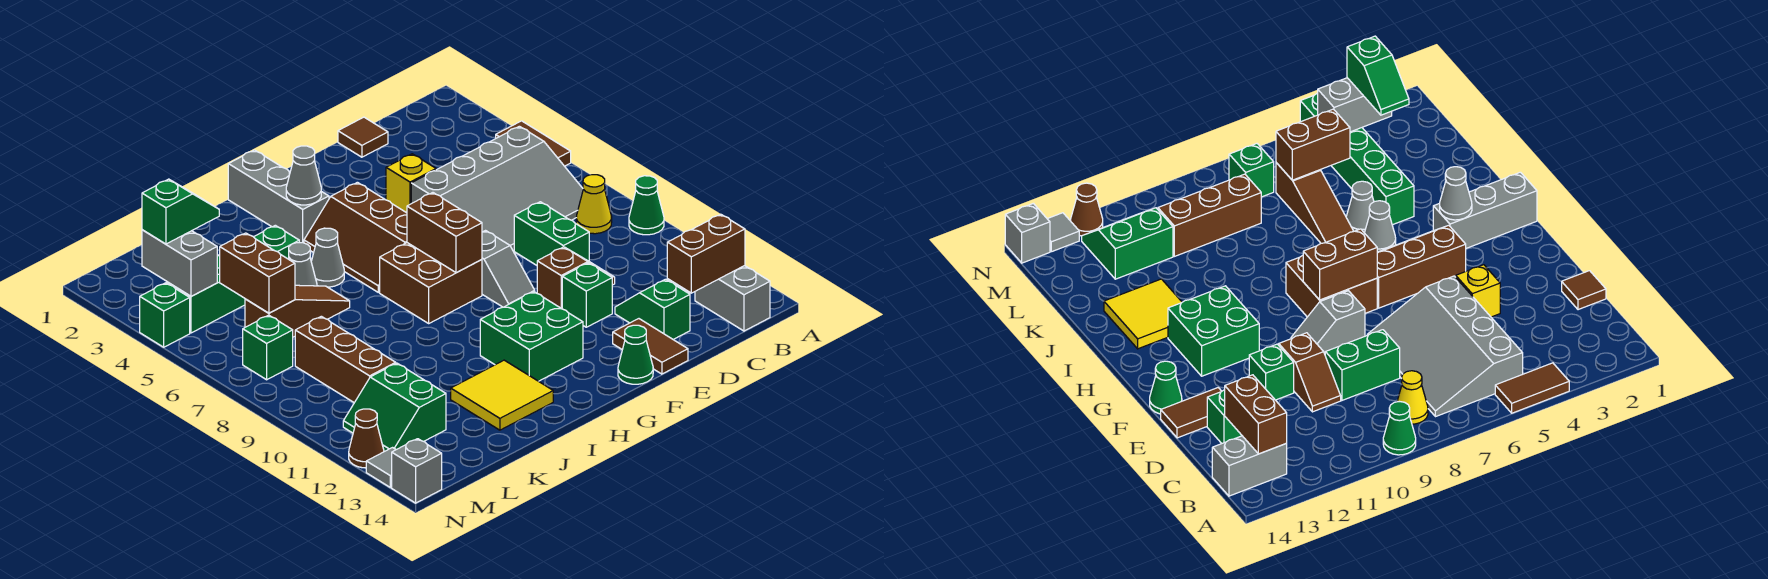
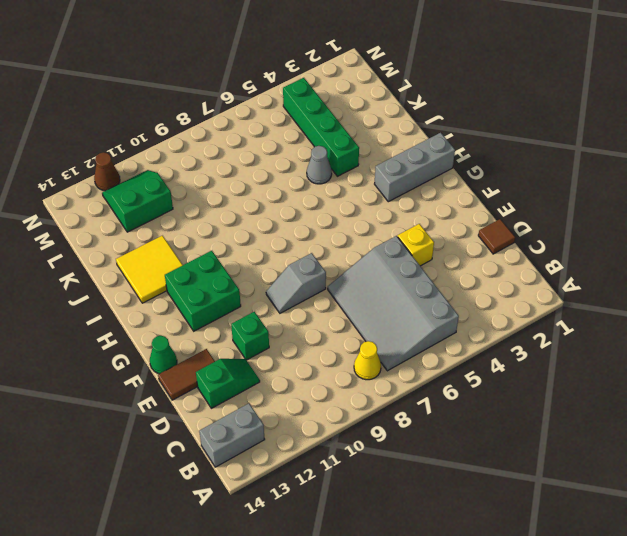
none -> brown tile A4:A5 level 1
none -> green cone A9 level 1
none -> green brick D8:D9 level 1
none -> brown slope D10:E10 level 1 top E

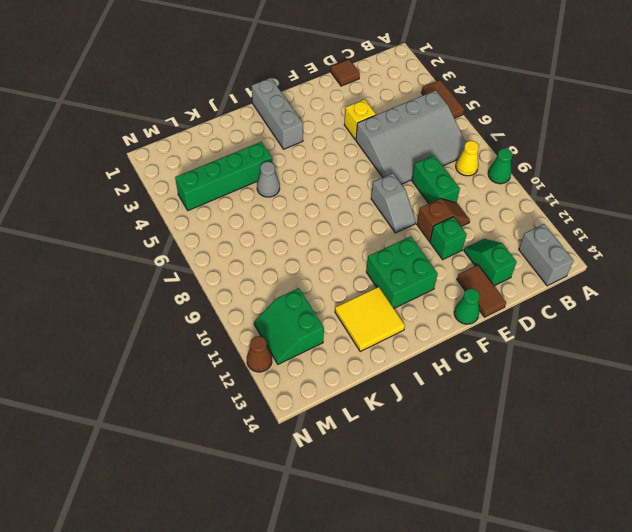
none -> brown slope G4:H6 level 1 top G
none -> brown brick G7:H8 level 1
none -> grey cone I5 level 1
none -> brown slope J6:L6 level 1 top L

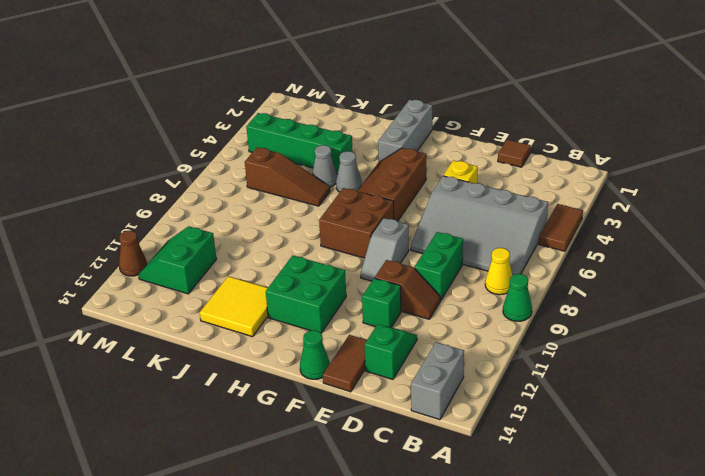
none -> brown brick L8:L10 level 1
none -> green brick M7 level 1
none -> green brick N4 level 1
none -> grey tile N13 level 1

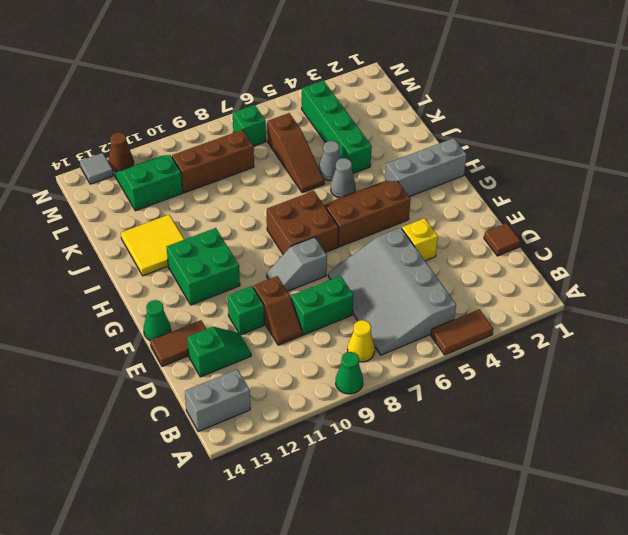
none -> green brick N4 level 1
none -> grey brick N14 level 1
none -> brown brick B13:C13 level 2
none -> brown brick G7:G8 level 2

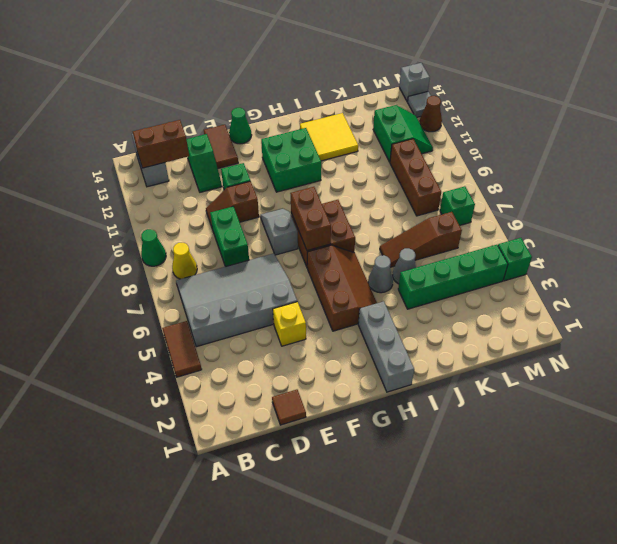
none -> grey cone H3 level 2
none -> brown brick L5:L6 level 2
none -> grey brick M3:M4 level 2
none -> green slope L3:M3 level 3 top M

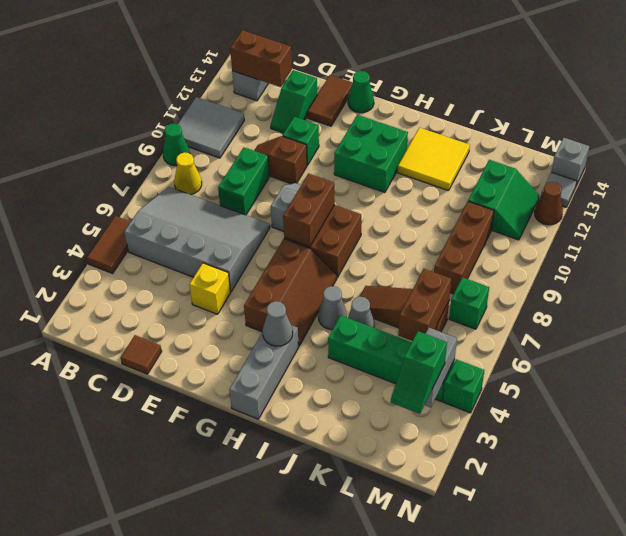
grey tile A10:B11 level 1 -> none
green slope M2:M3 level 3 top 3 -> green slope L3:M3 level 3 top M

